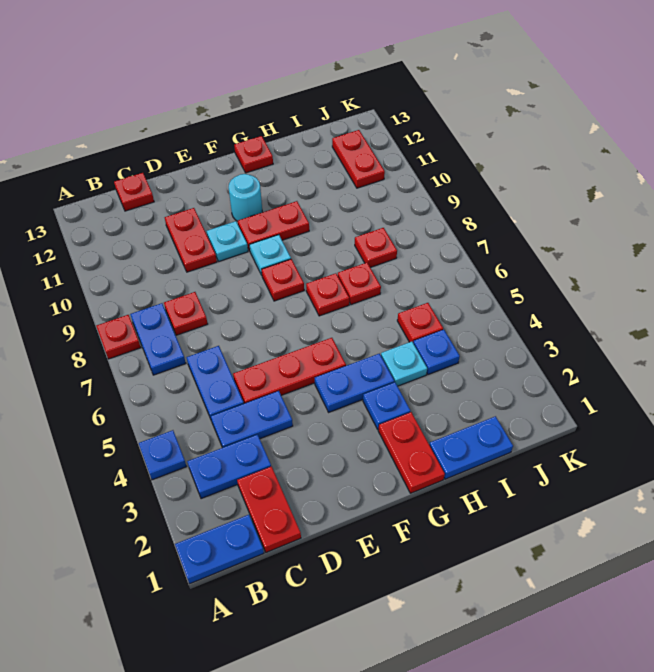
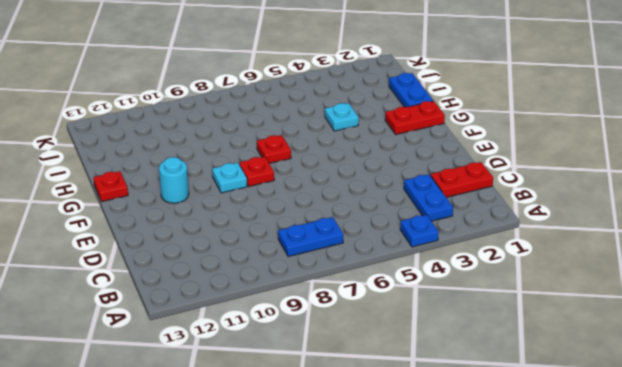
none -> blue plate A1:B1 level 1
none -> red plate A8 level 1
none -> blue plate C4:D4 level 1

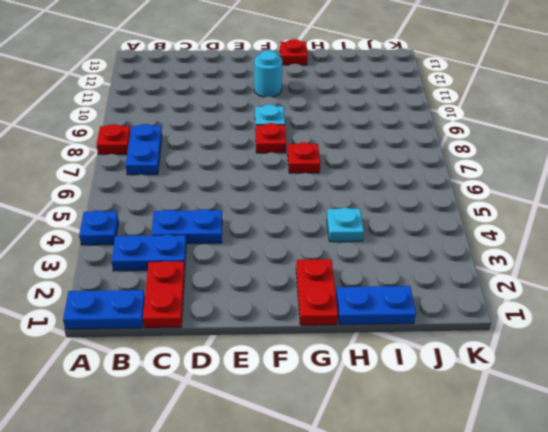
none -> blue plate C5:C6 level 1
none -> red plate C8 level 1
none -> red plate C13 level 1

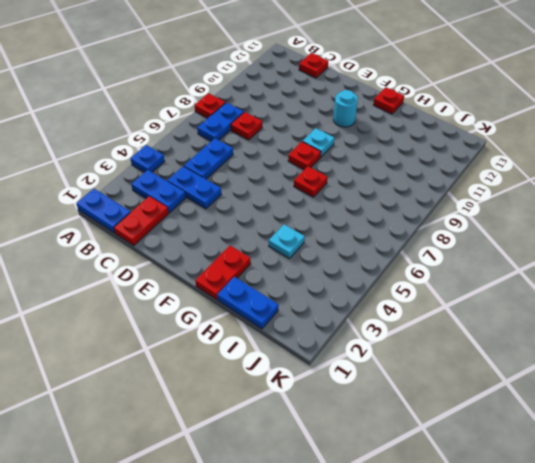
none -> red plate D5:F5 level 1
none -> red plate D10:D11 level 1
none -> cyan plate E10 level 1

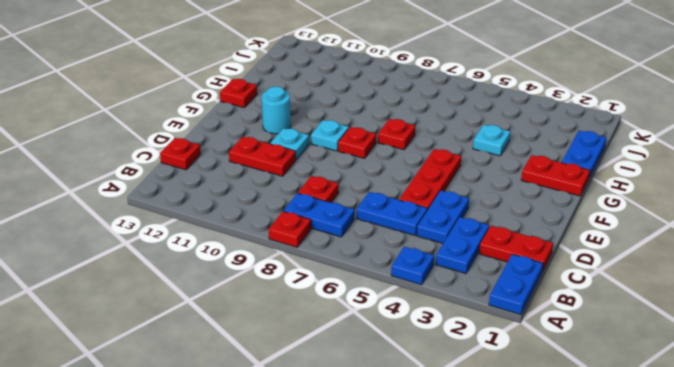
none -> blue plate F4:G4 level 1
none -> red plate F10:G10 level 1
none -> blue plate G3 level 1

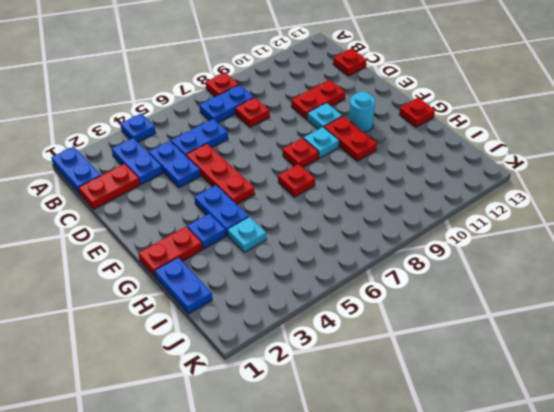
none -> red plate H7 level 1
none -> blue plate I4 level 1
none -> red plate I5 level 1

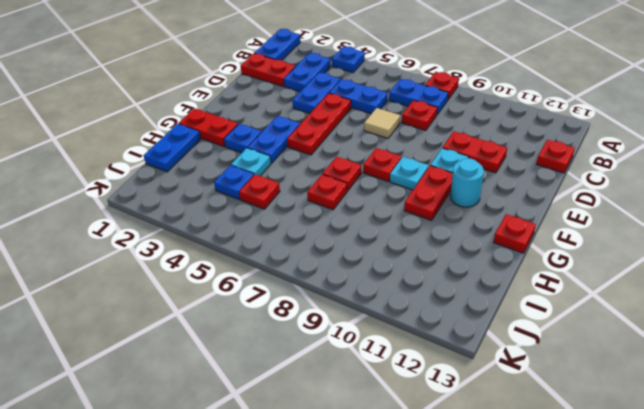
tan tile D7 level 1 -> none
none -> red plate I8 level 1
none -> red plate J11:J12 level 1

